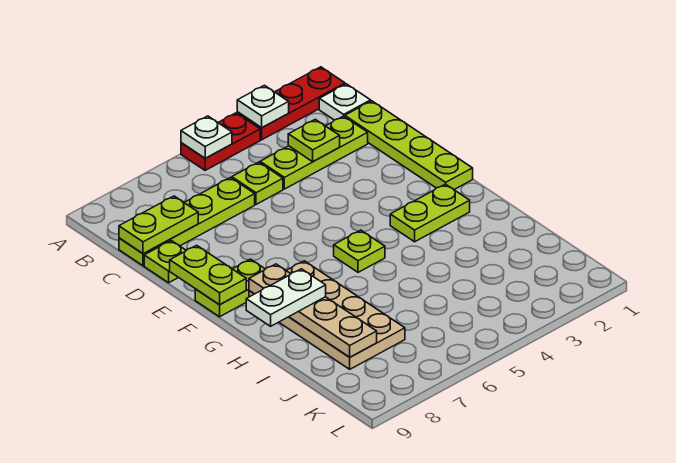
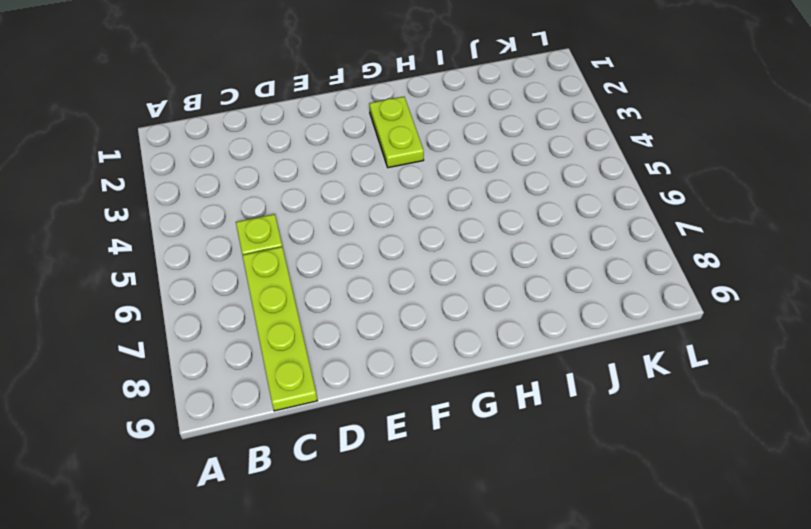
none -> red plate A1:A3 level 1
none -> red plate A4:A5 level 1
none -> white plate B1 level 1

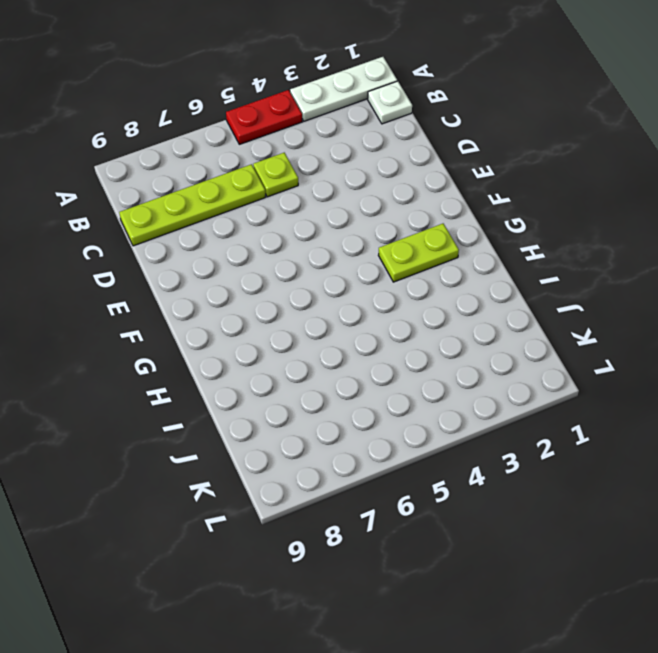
white plate A1:A3 level 1 -> red plate A1:A3 level 1
none -> lime plate C1:F1 level 1
none -> lime plate C2:C4 level 1
none -> lime plate D9 level 1

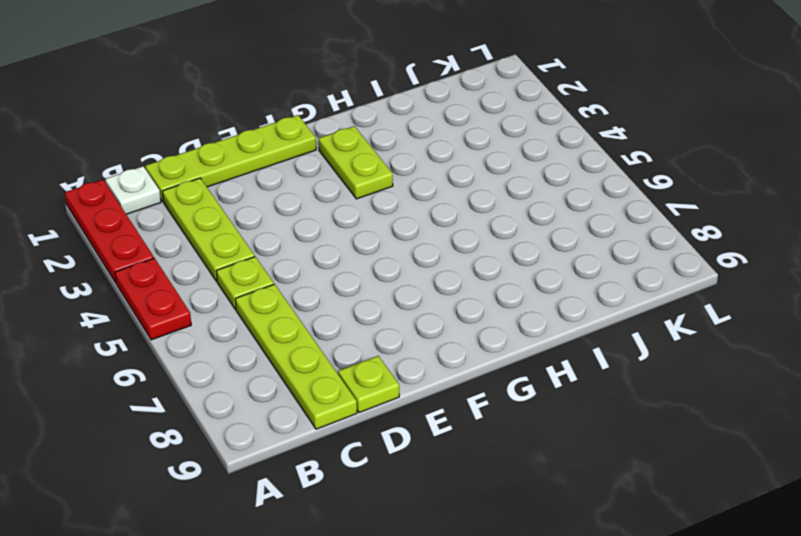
none -> lime plate F8:F9 level 1
none -> lime plate G5 level 1
none -> tan plate G7:J8 level 1

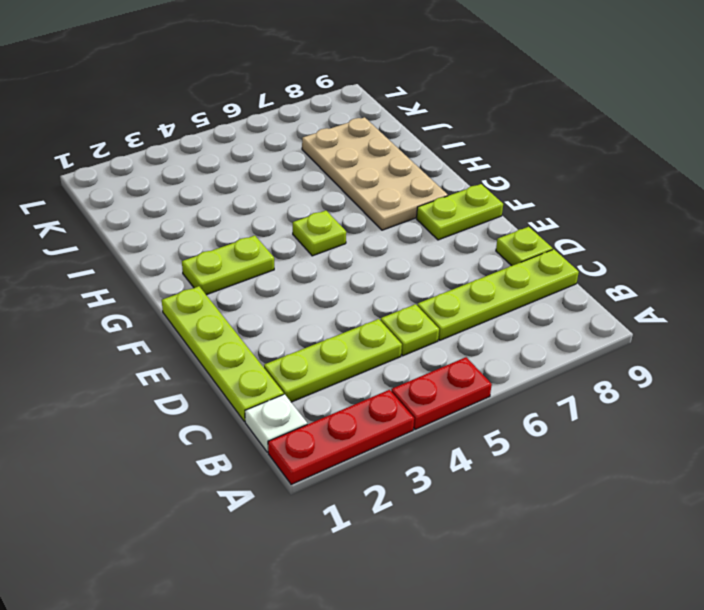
none -> white plate A3 level 2
none -> white plate A5 level 2
none -> lime plate C3 level 2

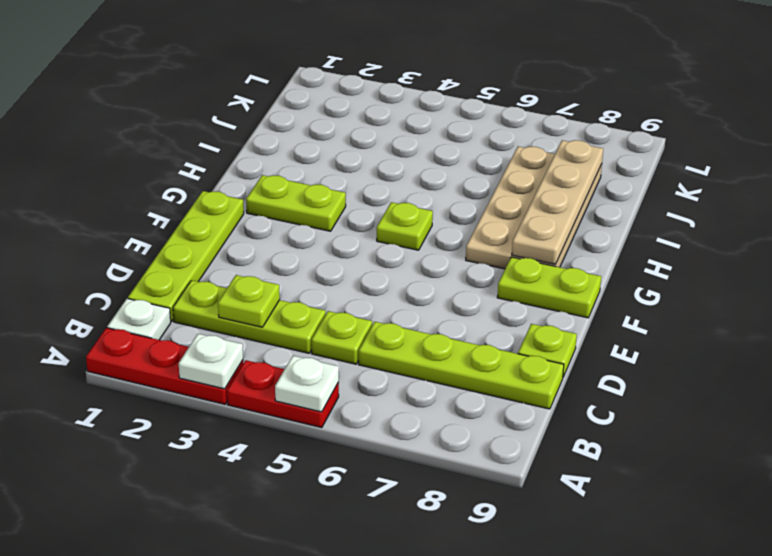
none -> lime plate C8:C9 level 2
none -> lime plate E9:F9 level 2
none -> white plate H8:H9 level 3

